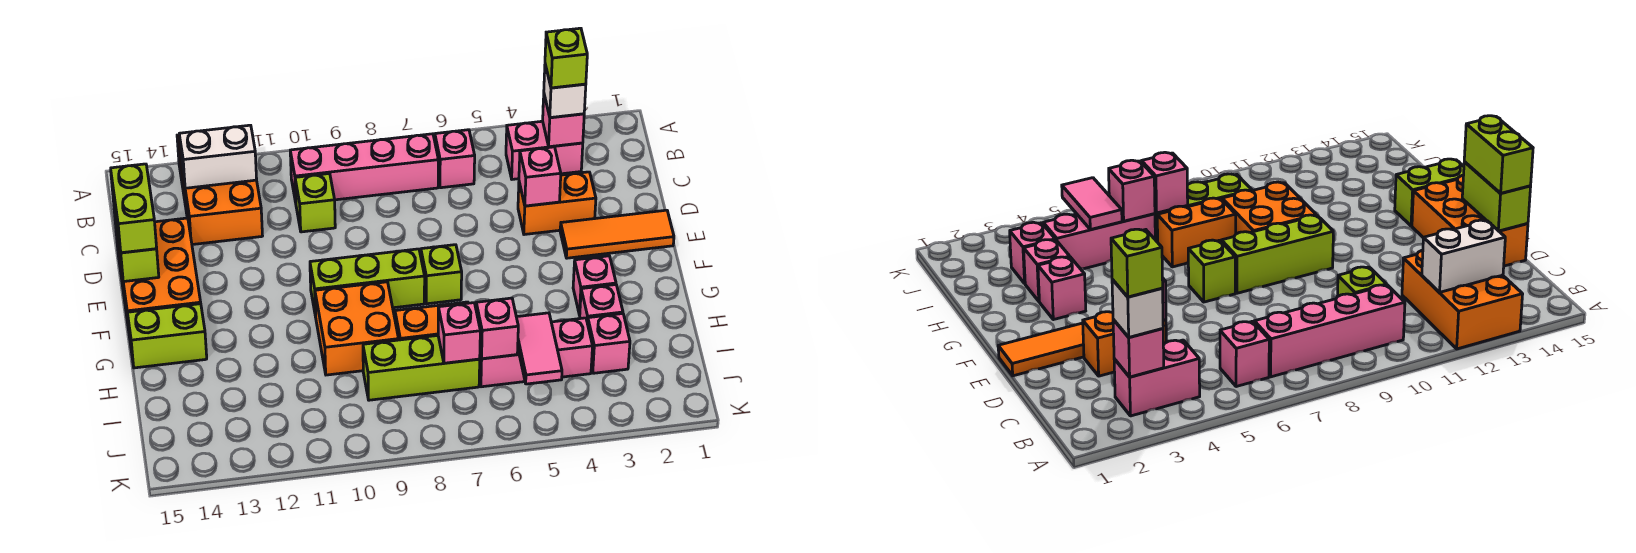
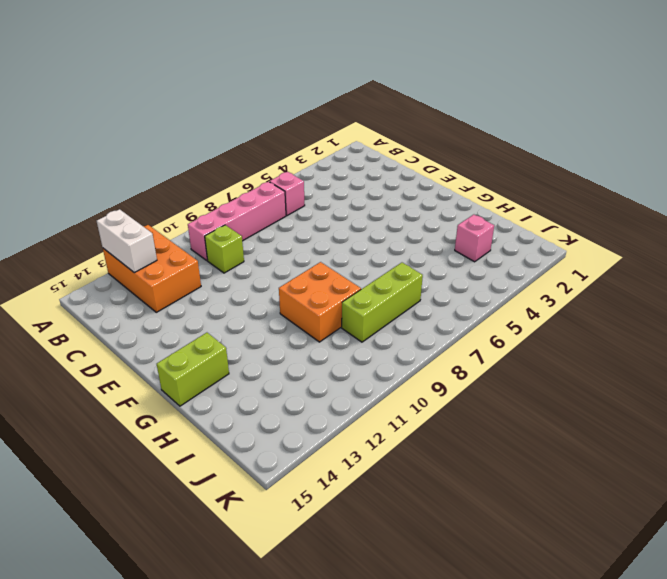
white brick A13:B13 level 2 -> white brick B12:B13 level 2
none -> pink brick B3:B4 level 1
none -> orange brick D3:D4 level 1
none -> orange brick D14:F15 level 1

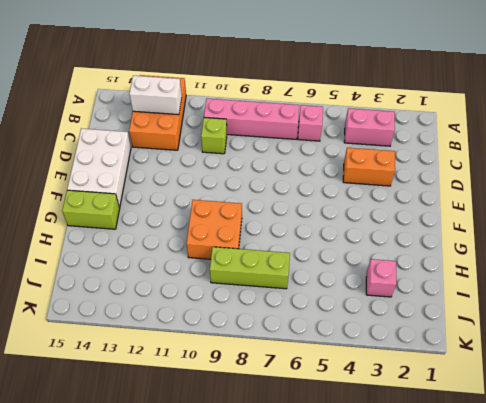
white brick D14:F15 level 1 -> orange brick D14:F15 level 1
none -> orange tile E1:E3 level 1
none -> lime brick F7 level 1
none -> lime brick F8:F10 level 1

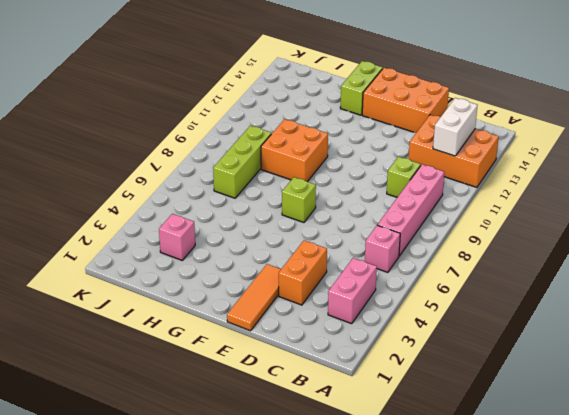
none -> lime brick F8:F10 level 1
none -> pink brick G3 level 1
none -> pink brick H3 level 1

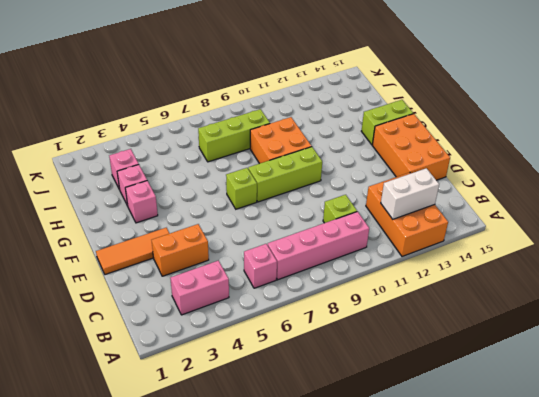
none -> orange brick H7:H8 level 1
none -> pink brick I4:I6 level 1
none -> pink brick B3 level 2

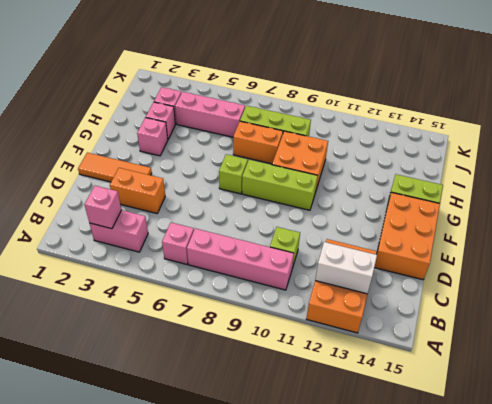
none -> pink brick D4 level 2
none -> lime brick D15:E15 level 2
none -> pink tile I5:J5 level 2

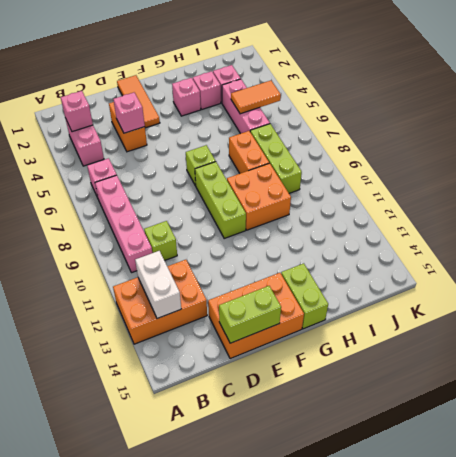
orange tile I5:J5 level 2 -> pink tile I5:J5 level 2
none -> pink brick I6 level 2
none -> pink brick I7 level 2
none -> white brick B3 level 3

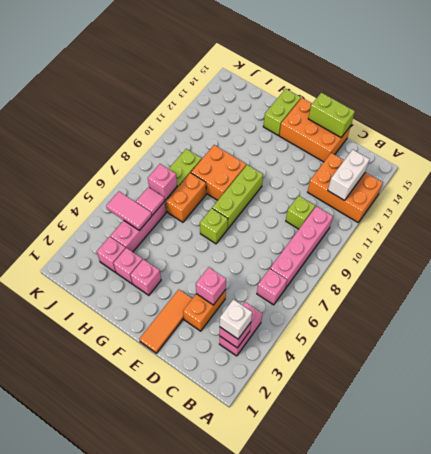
pink tile I6 level 2 -> pink brick I6 level 2
none -> lime brick D15:E15 level 3
none -> lime brick B3 level 4

